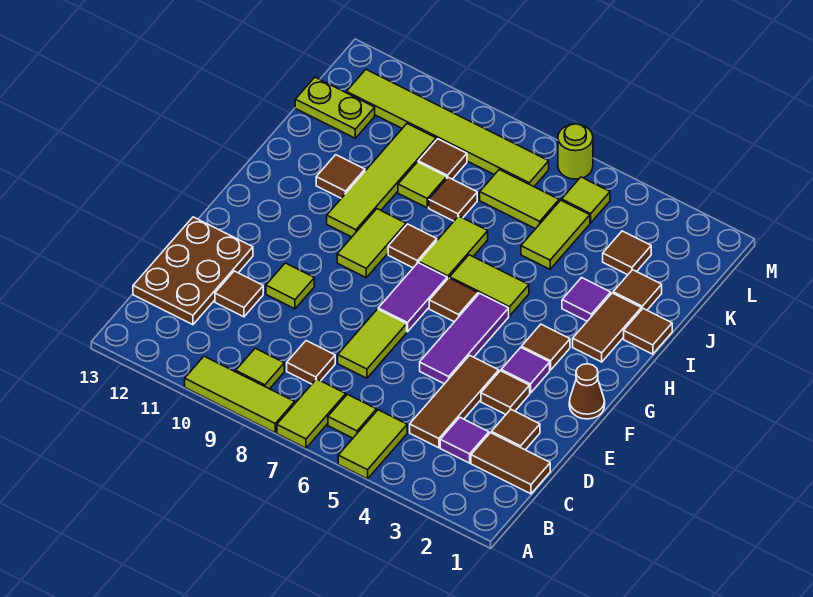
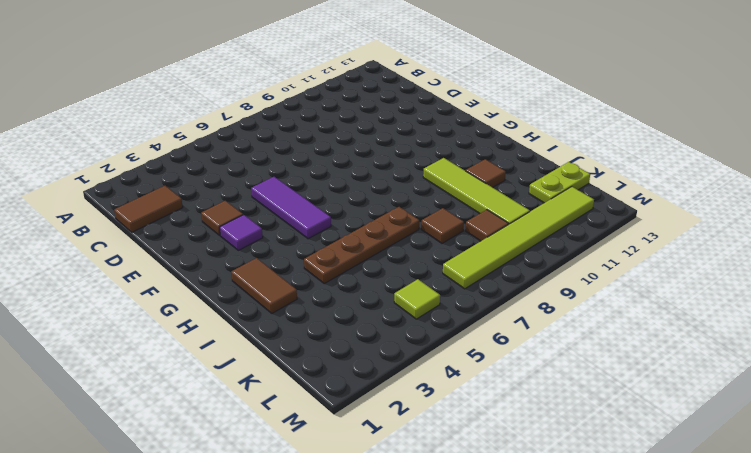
brown plate I4:I7 level 1 -> lime tile H7:I7 level 1
none -> lime tile A5:B5 level 1
none -> lime tile A7:B7 level 1
none -> lime tile A8:A10 level 1
none -> lime tile B6 level 1

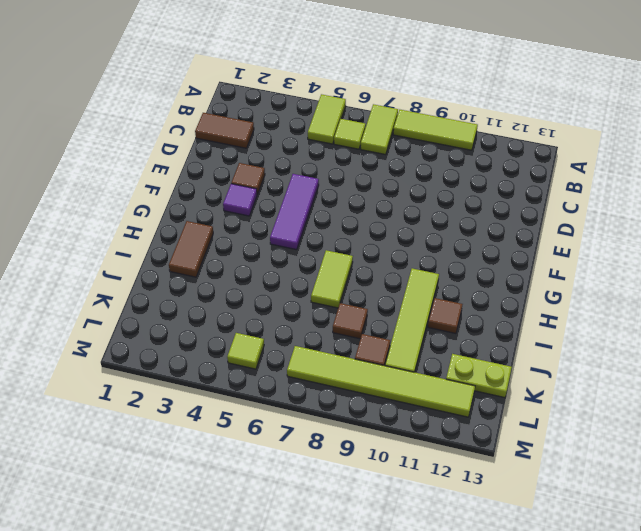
none -> lime tile B9 level 1
none -> purple tile C3 level 1
none -> brown tile C4:E4 level 1
none -> brown tile C8 level 1

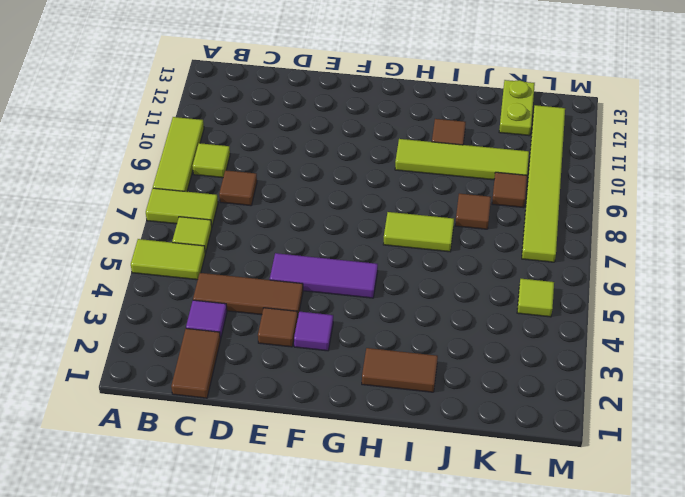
none -> brown plate C12:E13 level 1
none -> brown tile D2 level 1
none -> lime tile D7:E7 level 1
none -> brown tile D11 level 1

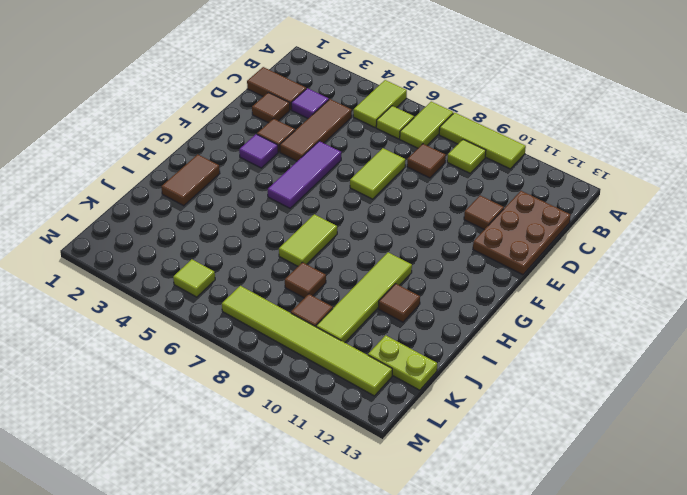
none -> lime tile E10 level 1
none -> brown cone F1 level 1
none -> purple tile F7:G7 level 1
none -> brown tile G3 level 1

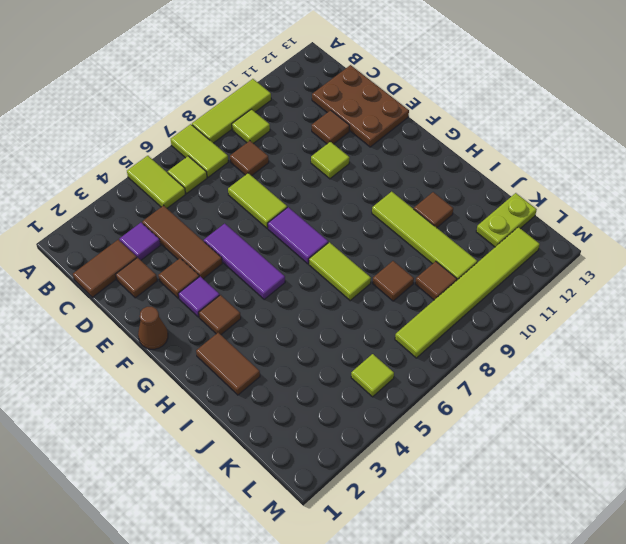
none -> brown tile G6 level 1
none -> lime tile G9:H9 level 1
none -> lime tile H5:H6 level 1
none -> brown tile H8 level 1

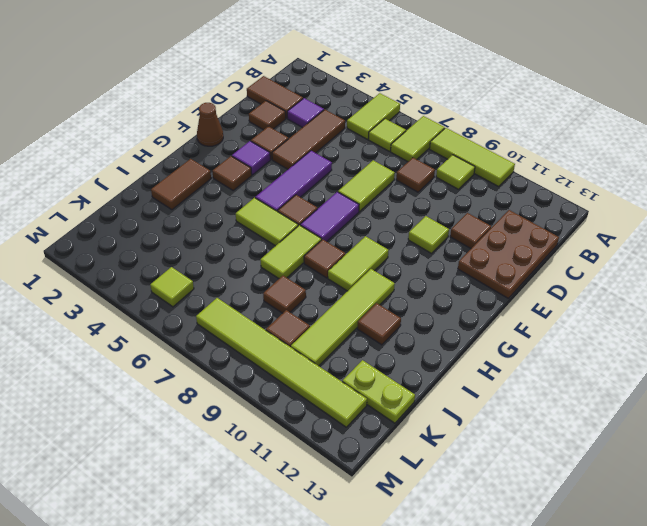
none -> brown tile I1 level 1
none -> purple tile I3 level 1
none -> brown tile J2 level 1
none -> lime tile J5:K5 level 1

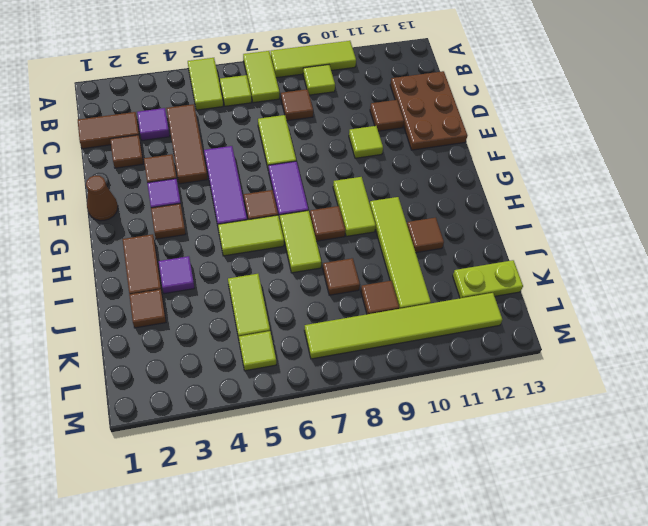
none -> brown tile I1 level 1
none -> lime tile J9 level 1
none -> brown tile K3 level 1
none -> lime tile K6:K7 level 1

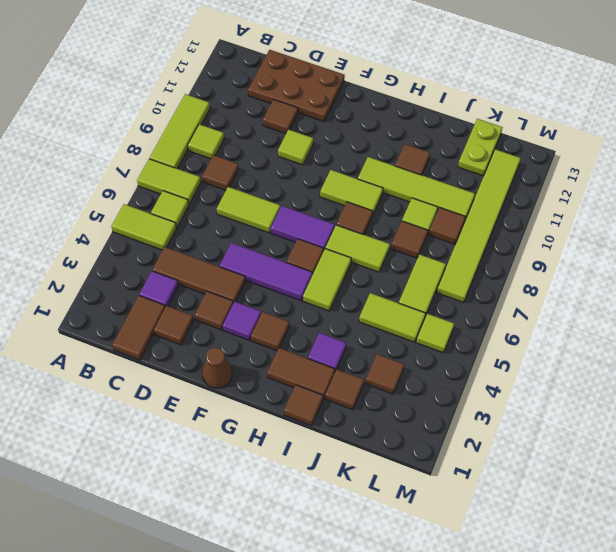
none -> lime round brick M6 level 1

